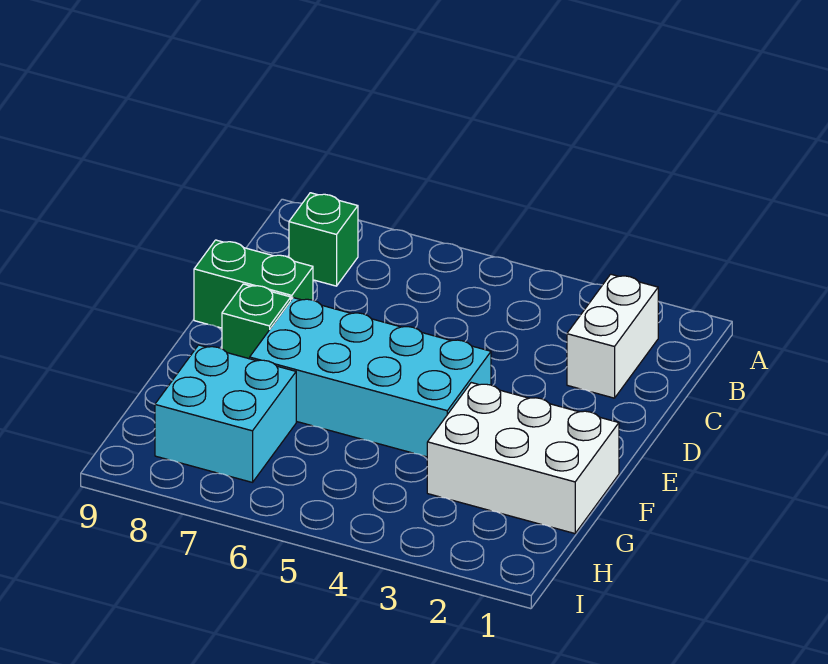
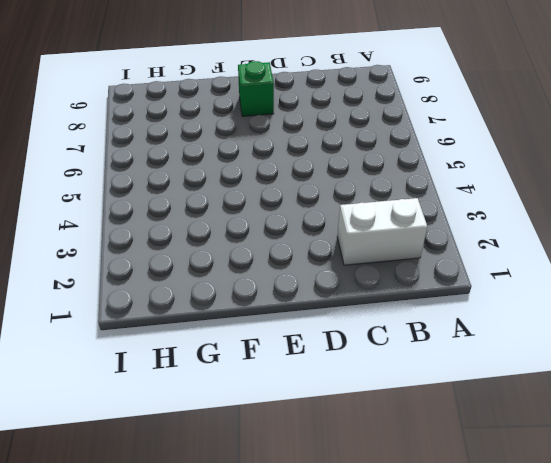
none -> green brick B8 level 1
none -> green brick D8:D9 level 1

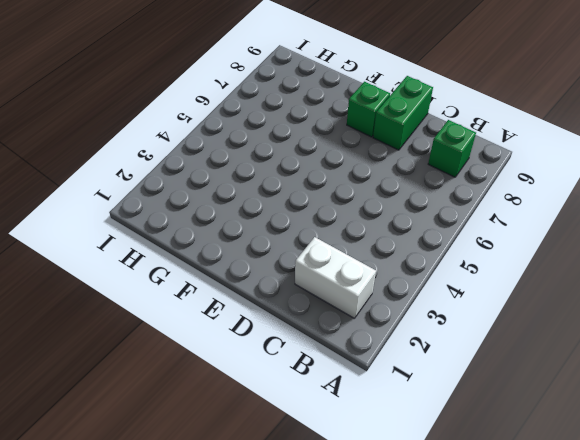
none -> cyan brick E4:F7 level 1
none -> white brick F1:G3 level 1

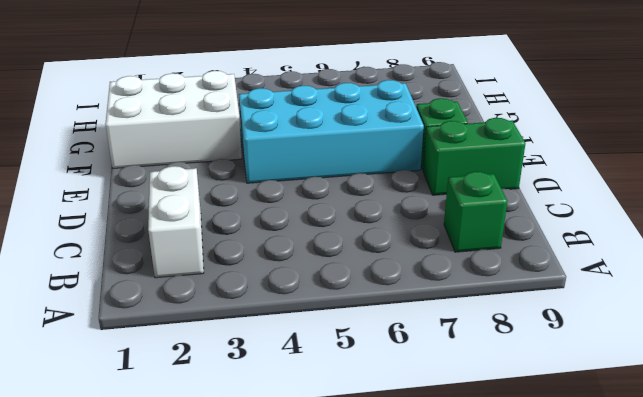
none -> cyan brick G7:H8 level 1

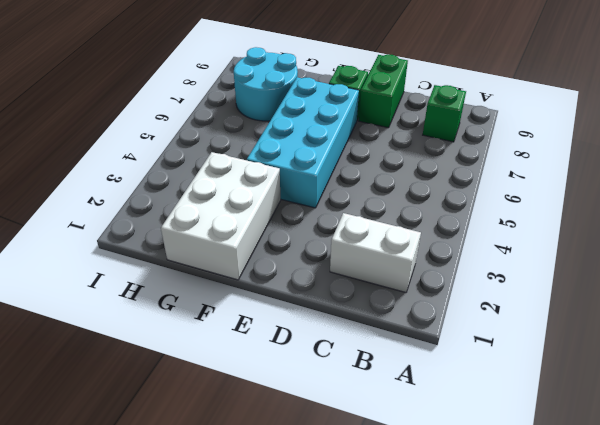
cyan round brick G7:H8 level 1 -> cyan brick G7:H8 level 1

